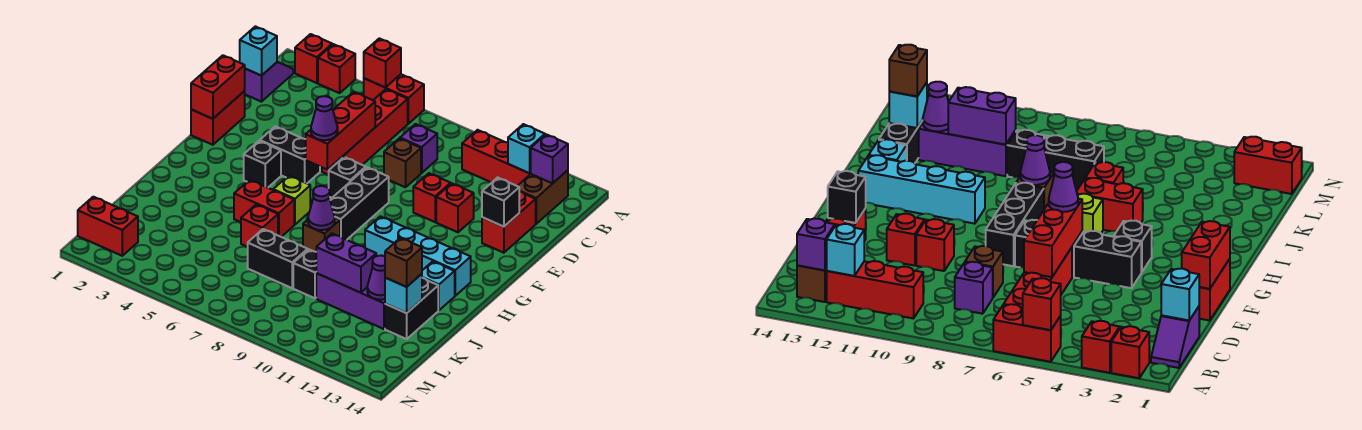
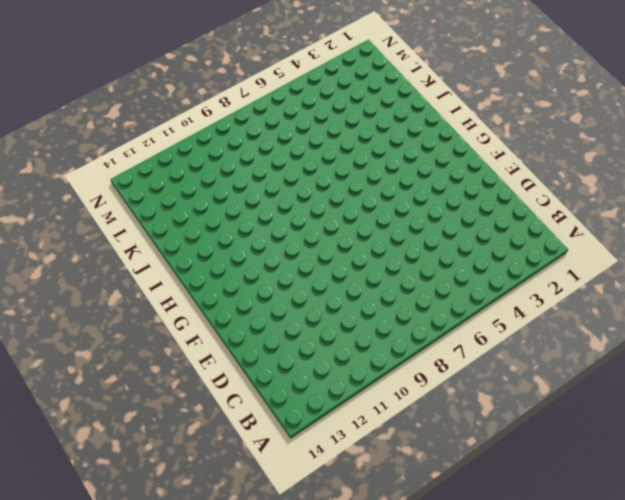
none -> red brick A2 level 1
none -> red brick A3 level 1
none -> red brick A5:A6 level 1
none -> purple slope B1:C1 level 1 top C

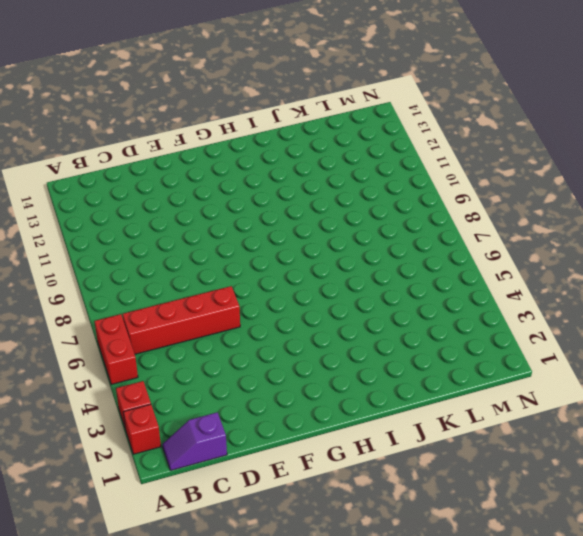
none -> red brick B10:B12 level 1
none -> brown brick B13:C13 level 1
none -> purple brick C8 level 1
none -> brown brick D8 level 1

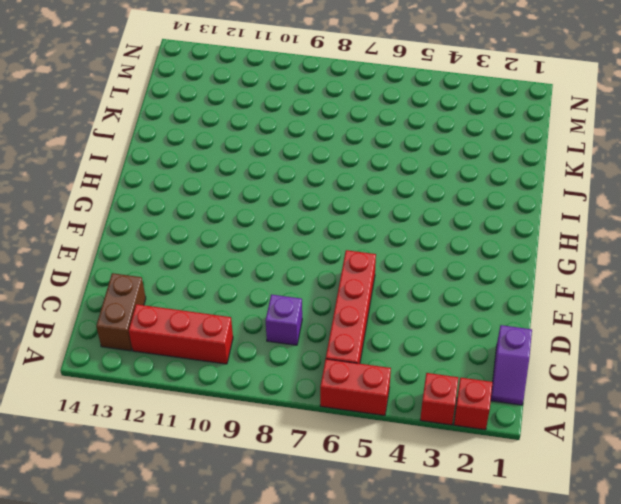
none -> brown brick D8 level 1
none -> red brick D13:E13 level 1
none -> red brick E1:F1 level 1
none -> red brick E10 level 1

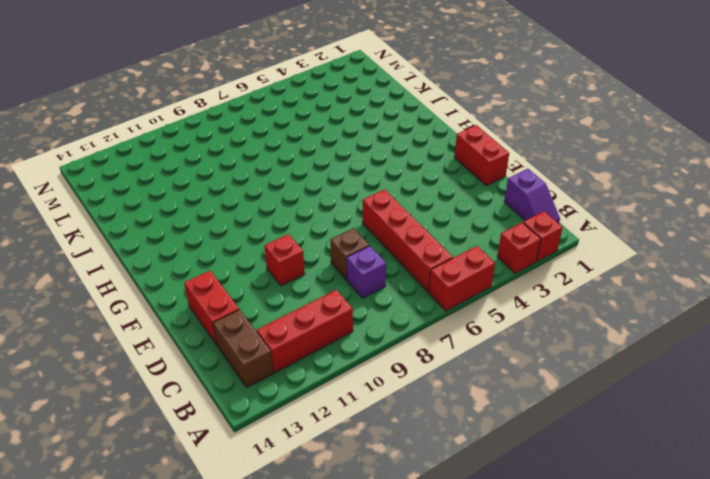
none -> red brick E11 level 1
none -> black brick F4:F5 level 1
none -> black brick F7 level 1
none -> black brick F8:H8 level 1

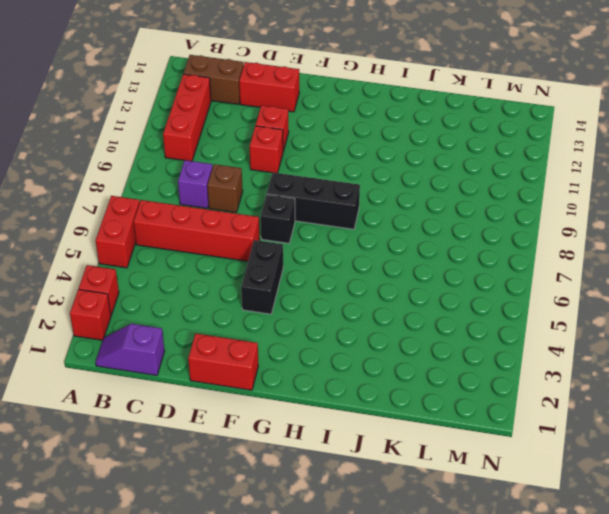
none -> black brick G4 level 1
none -> lime brick H6 level 1
none -> cyan brick H10:H13 level 1
none -> red brick I5:I6 level 1

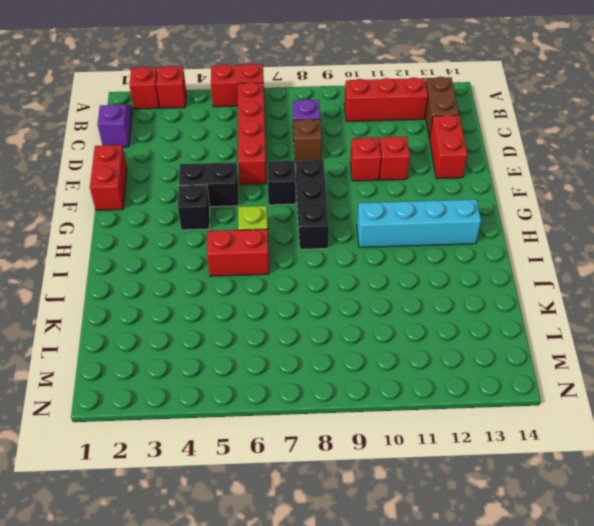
none -> brown brick I8 level 1
none -> cyan brick I13 level 1
none -> red brick J6 level 1
none -> black brick J13:K13 level 1

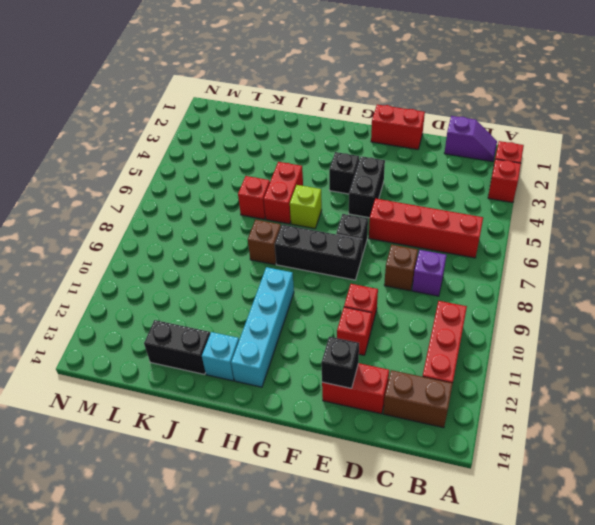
none -> red brick A5:A6 level 1
none -> black brick K7:K8 level 1
none -> black brick K9 level 1
none -> purple brick K10:K12 level 1

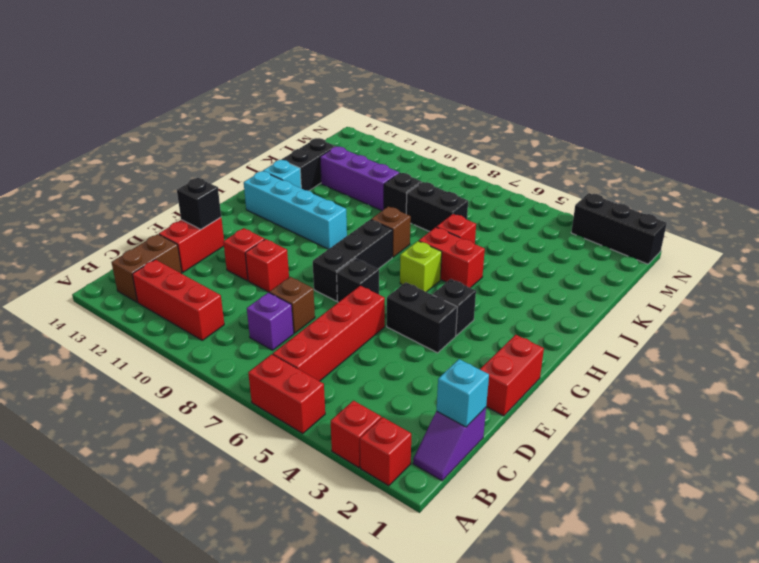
black brick N1:N3 level 1 -> none
none -> red brick M1:M2 level 1
none -> red brick A5 level 2
none -> cyan brick B12 level 2
none -> purple brick B13 level 2

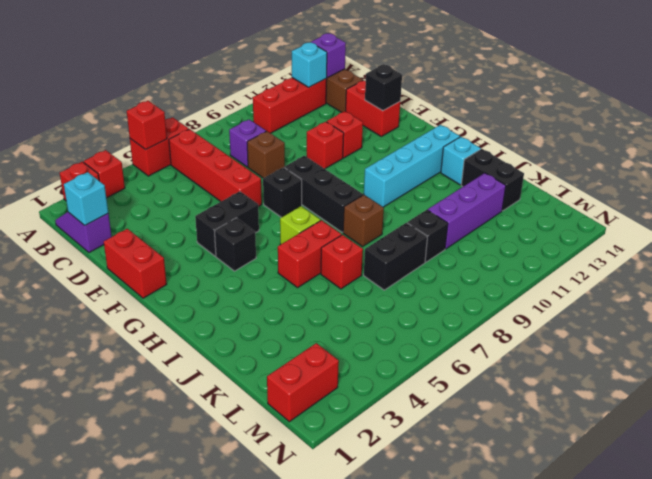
none -> red brick D6:F6 level 2
none -> red brick E1:F1 level 2
none -> purple cone I8 level 2
none -> purple brick K10:K11 level 2

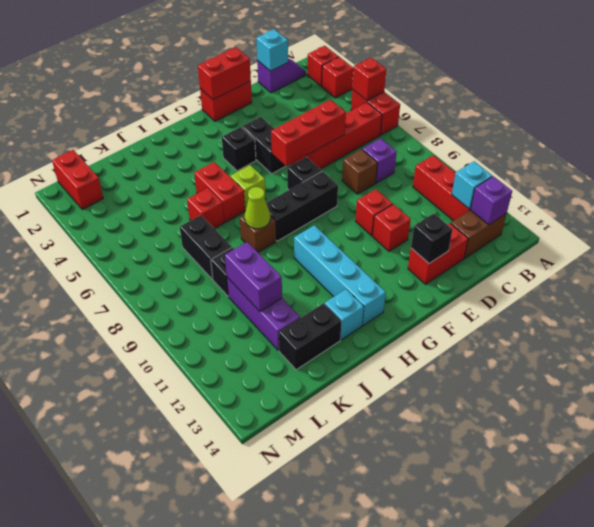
lime cone I8 level 2 -> purple cone I8 level 2
none -> purple cone K12 level 2
none -> cyan brick K13 level 2
none -> purple cone F6 level 3
none -> brown brick K13 level 3

